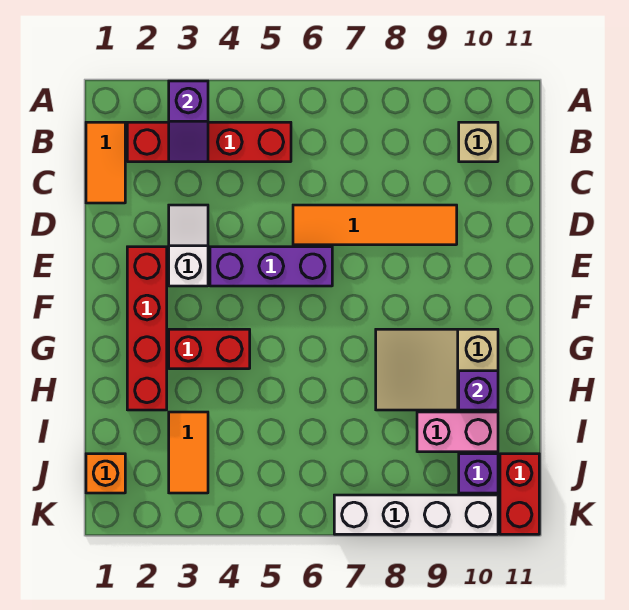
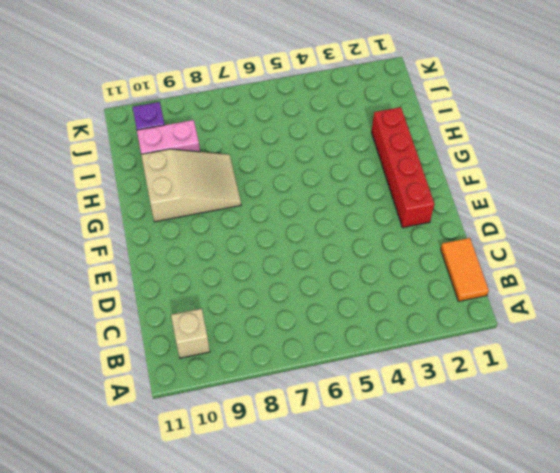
none -> red brick B2:B5 level 1
none -> white slope D3:E3 level 1 top E
none -> orange tile D6:D9 level 1

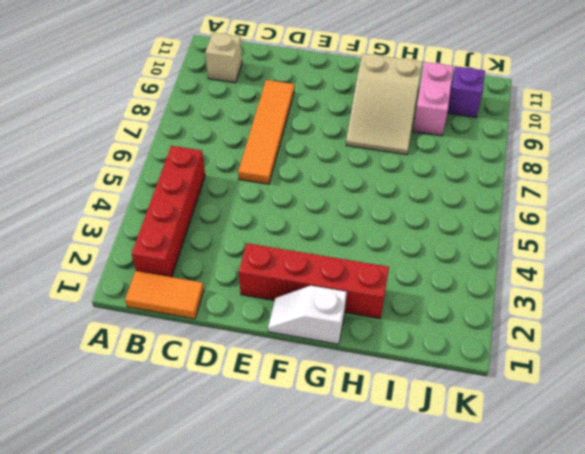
white slope F1:G1 level 1 top G -> white slope D3:E3 level 1 top E
none -> purple brick E4:E6 level 1
none -> red brick G3:G4 level 1
none -> orange tile I3:J3 level 1

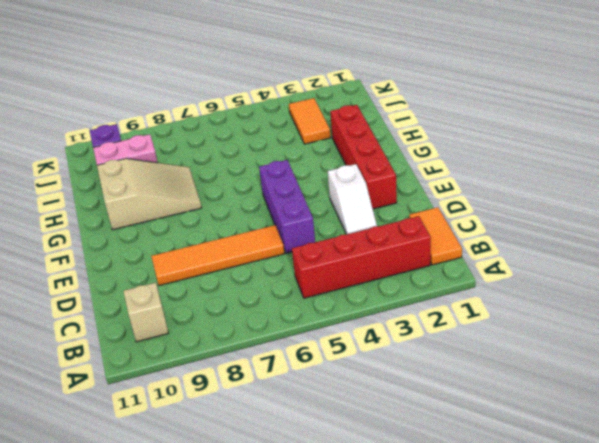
purple brick D5:F5 level 1 -> purple brick E4:E6 level 1
none -> red brick G3:G4 level 1
none -> orange brick J1 level 1
none -> red brick J11:K11 level 1

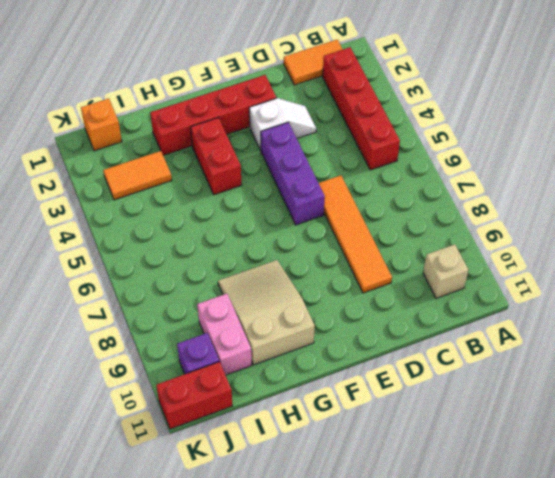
none -> white brick K7:K10 level 1
none -> purple slope A3:B3 level 2 top A
none -> purple brick H10 level 2

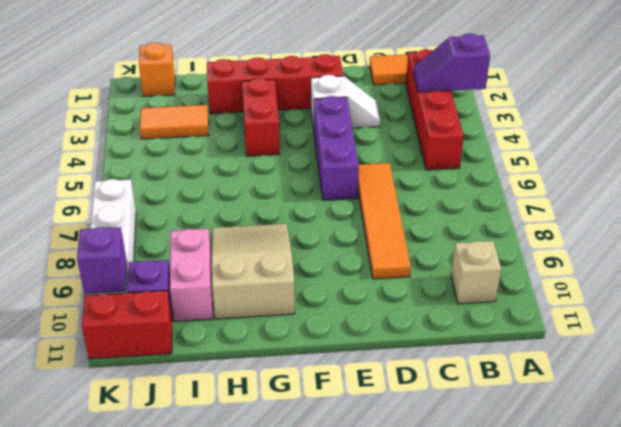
purple brick K10 level 2 -> purple brick H10 level 2

